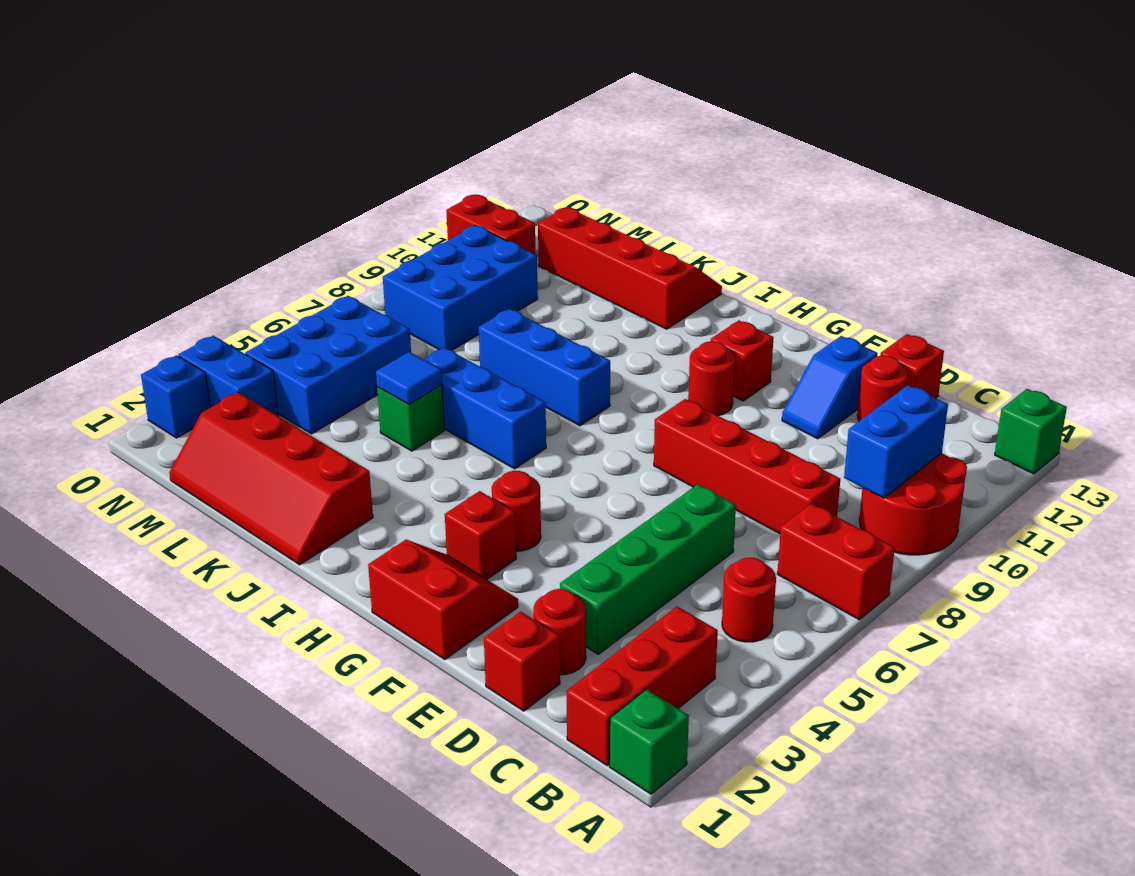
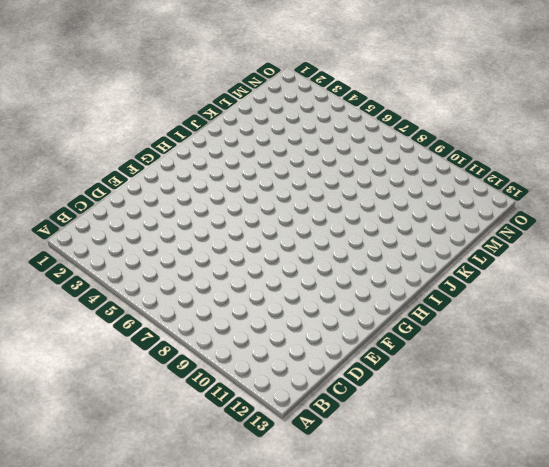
none -> green brick A1 level 1
none -> red brick A7:B7 level 1
none -> red round brick A9:B10 level 1
none -> green brick A13 level 1

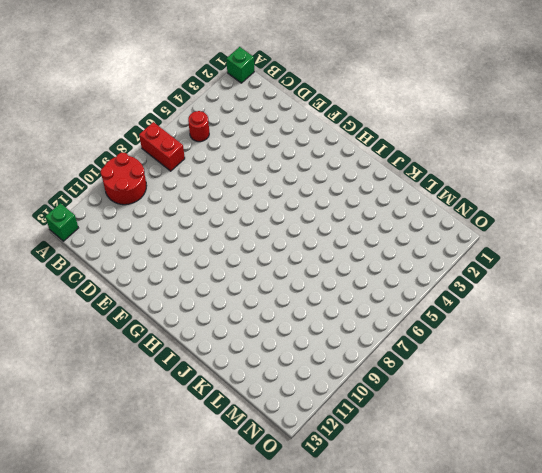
none -> red brick B1:B3 level 1
none -> red brick C8:F8 level 1
none -> red brick D1 level 1
none -> red round brick D2 level 1

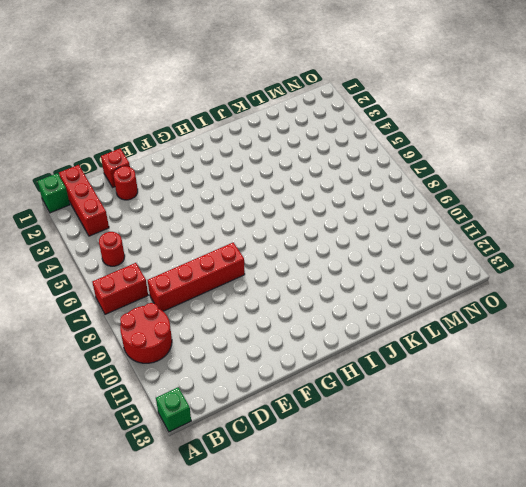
none -> green brick D3:D6 level 1
none -> red round brick D12 level 1
none -> red brick D13 level 1
none -> blue slope E11:E12 level 1 top 12

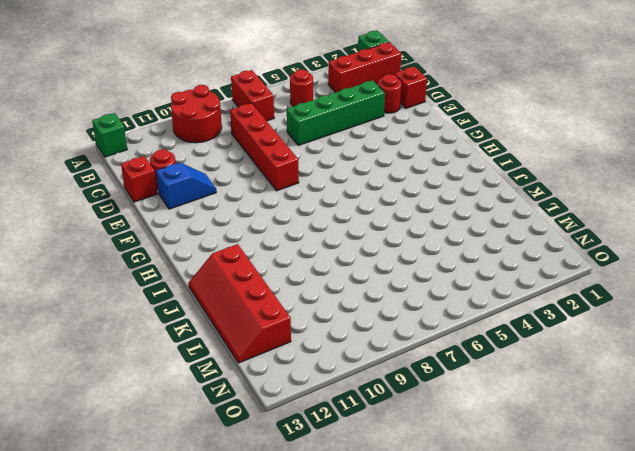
none -> red slope F1:G2 level 1 top 1
none -> red brick G3 level 1
none -> red round brick G4 level 1
none -> red round brick G10 level 1

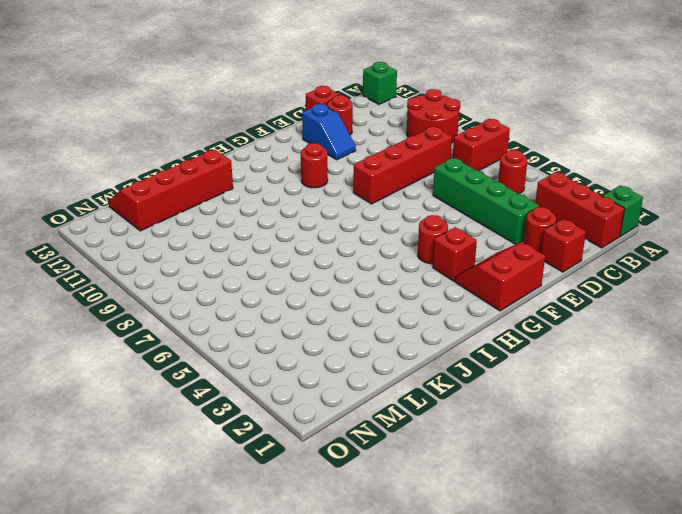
none -> red brick G11 level 1
none -> blue brick I6:K6 level 1
none -> blue brick I8:K8 level 1
none -> red slope J1:M2 level 1 top 2

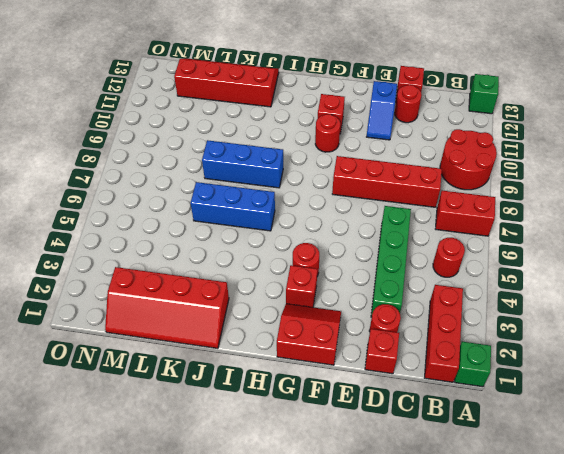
none -> green brick K5 level 1
none -> blue brick M4:N6 level 1
none -> blue brick M8:N10 level 1
none -> blue brick N3:O3 level 1

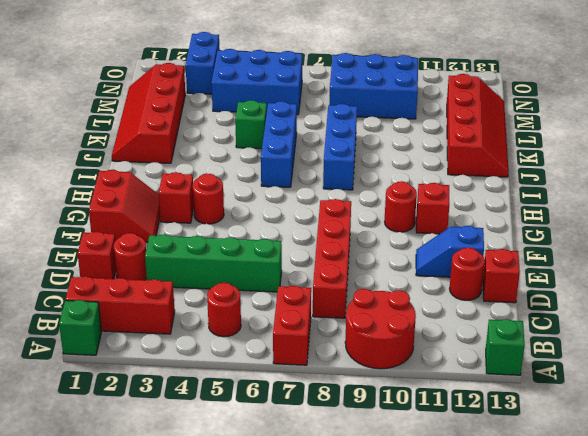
none -> red brick N11:O11 level 1
none -> blue brick O2 level 1
none -> blue brick B9:B10 level 2
none -> blue tile K5 level 2

